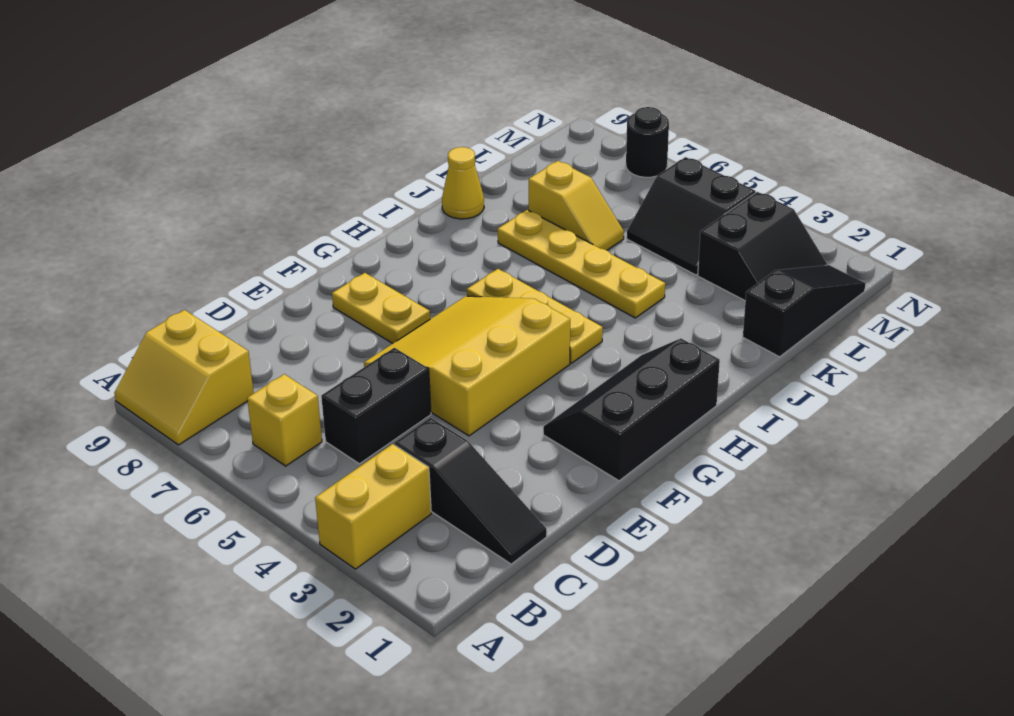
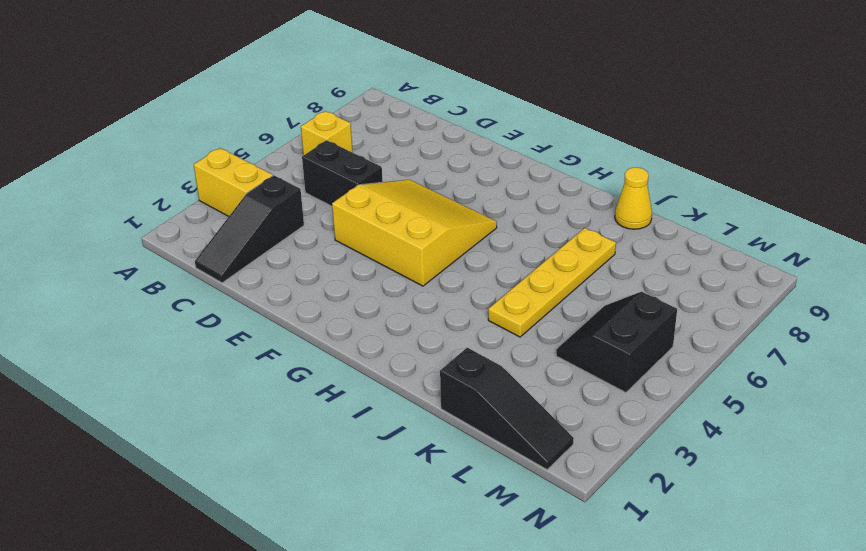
none -> yellow slope A8:B9 level 1 top B
none -> black slope F1:H2 level 1 top 1
none -> yellow plate F7:F8 level 1

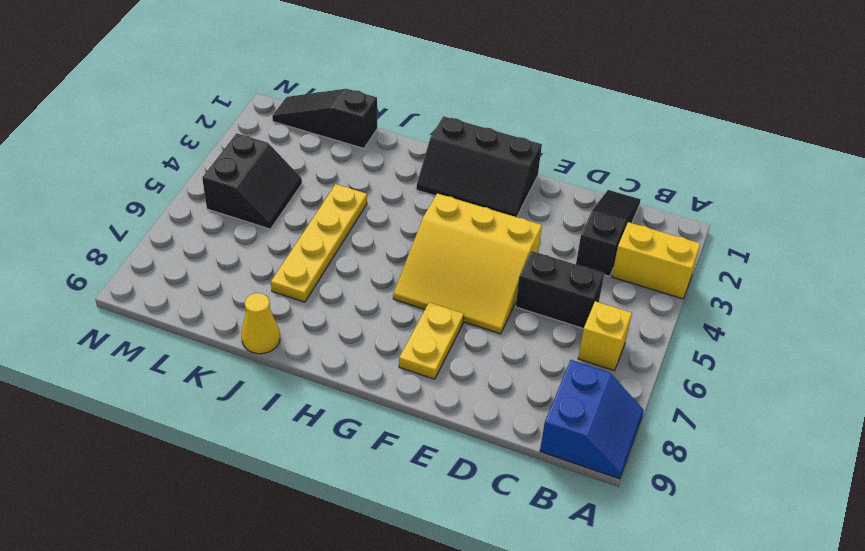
blue slope A8:B9 level 1 top B -> yellow slope A8:B9 level 1 top B
none -> yellow plate H4:H6 level 1
none -> yellow slope K6:K7 level 1 top 7
none -> black slope L2:M3 level 1 top 3

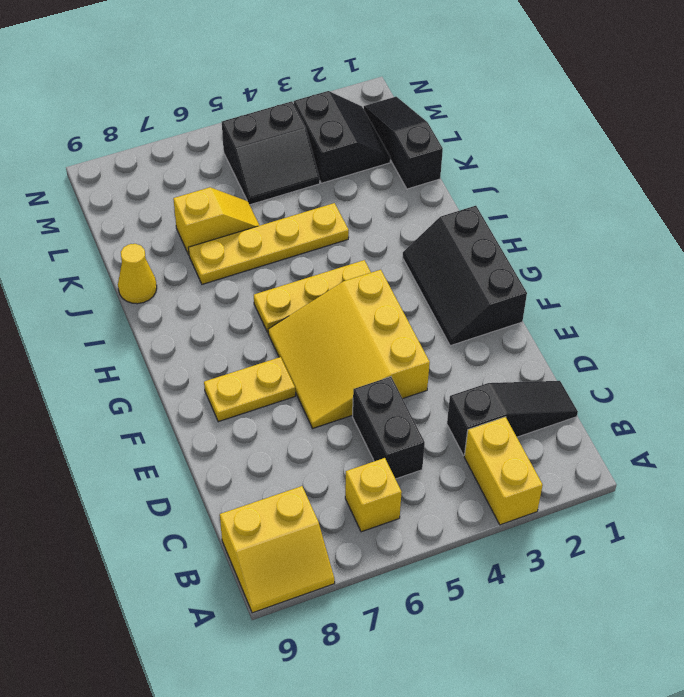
none -> black round brick N7 level 1

